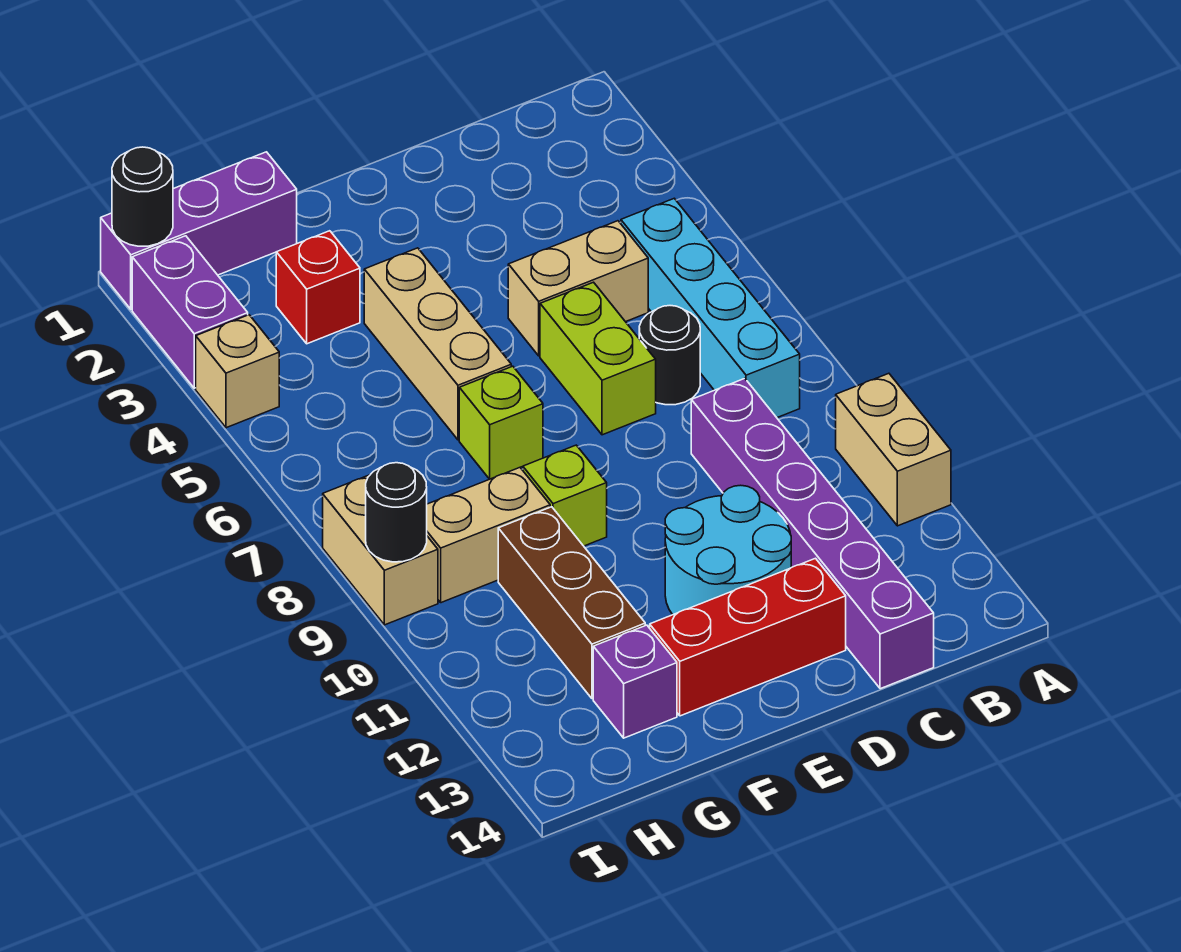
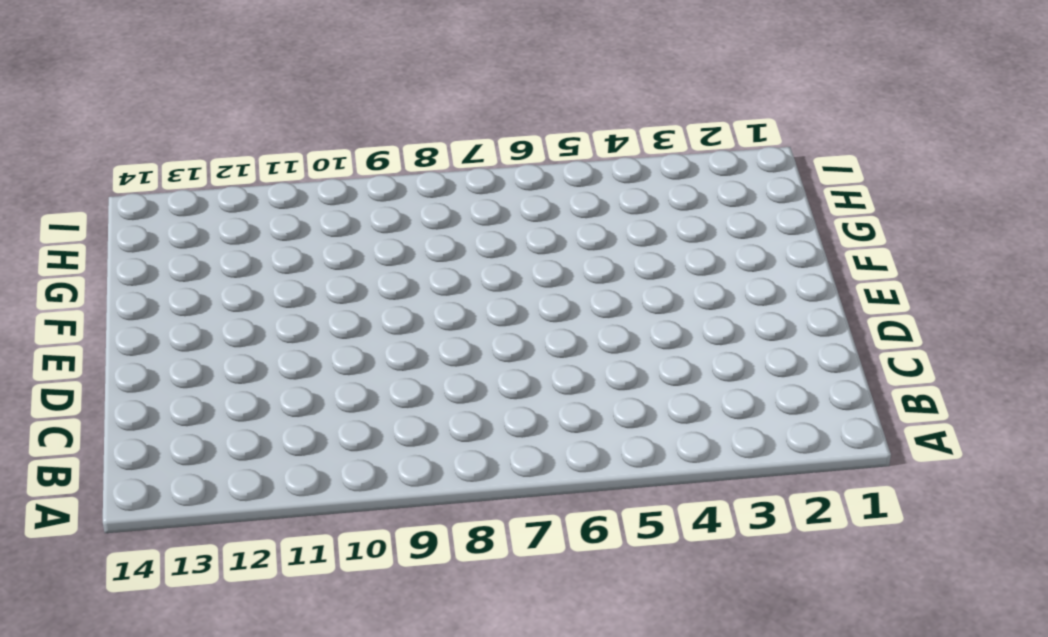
none -> tan brick A10:A11 level 1
none -> cyan brick B5:B8 level 1
none -> tan brick C5:D5 level 1

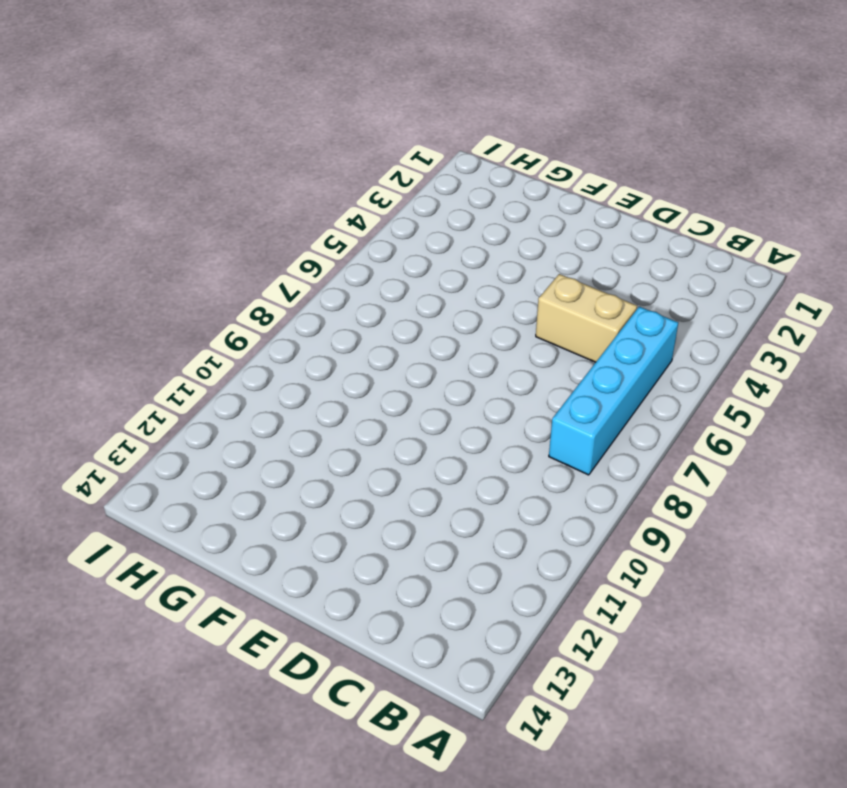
none -> tan brick A10:A11 level 1
none -> black round brick C7 level 1
none -> purple brick C9:C14 level 1

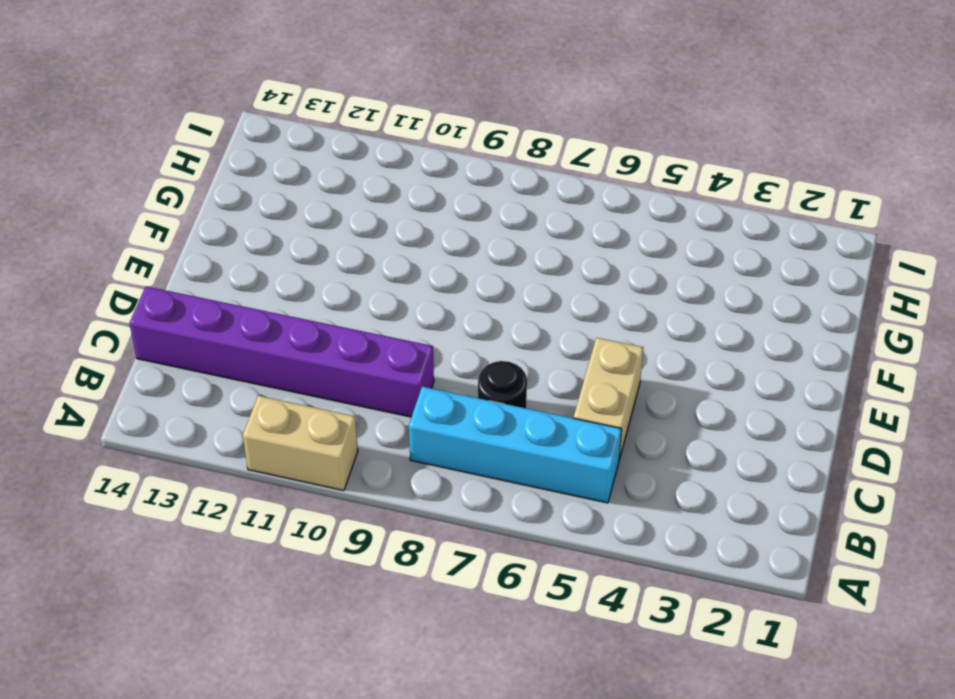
none -> lime brick D6:D7 level 1
none -> cyan round brick D11:E12 level 1
none -> red brick D13:F13 level 1

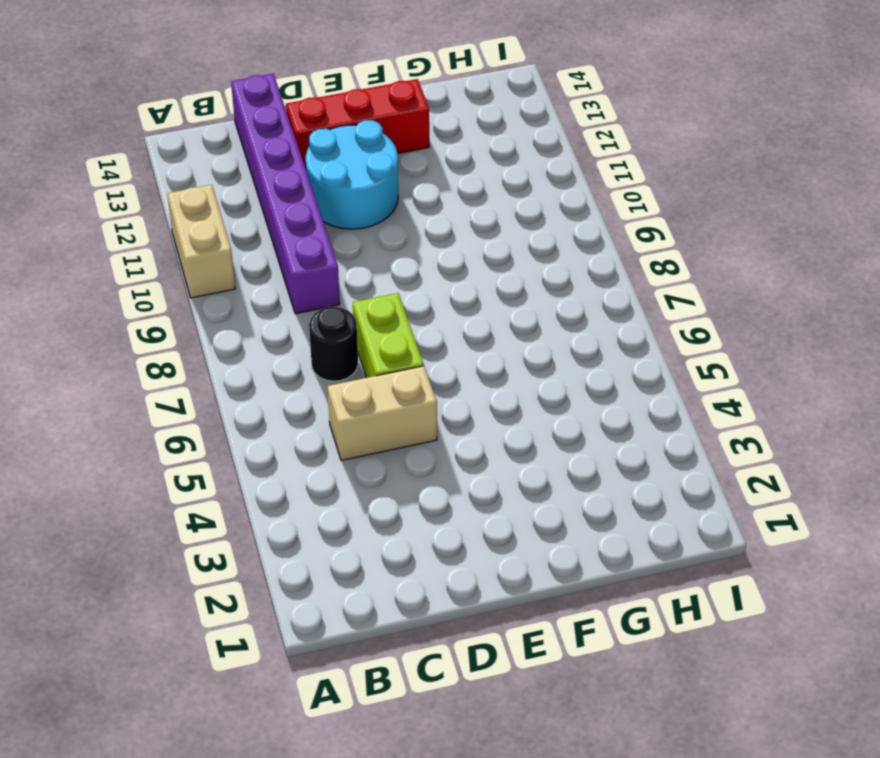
none -> cyan brick B5:B8 level 1
none -> tan brick F4:F6 level 1
none -> lime brick F7 level 1

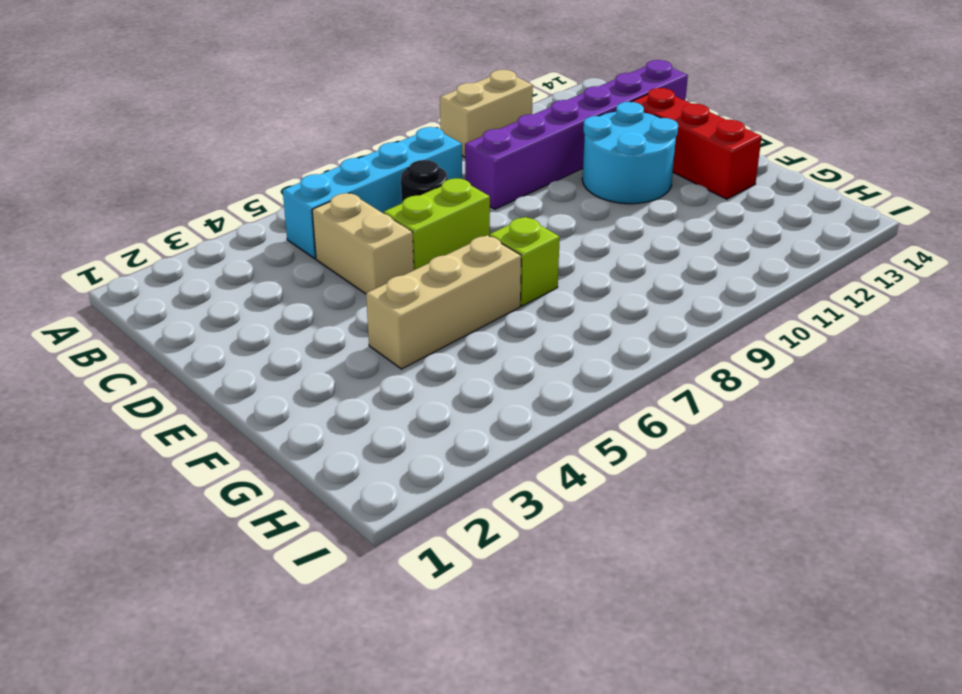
none -> lime brick F9 level 1
none -> purple brick G1:I1 level 1
none -> red brick G3 level 1

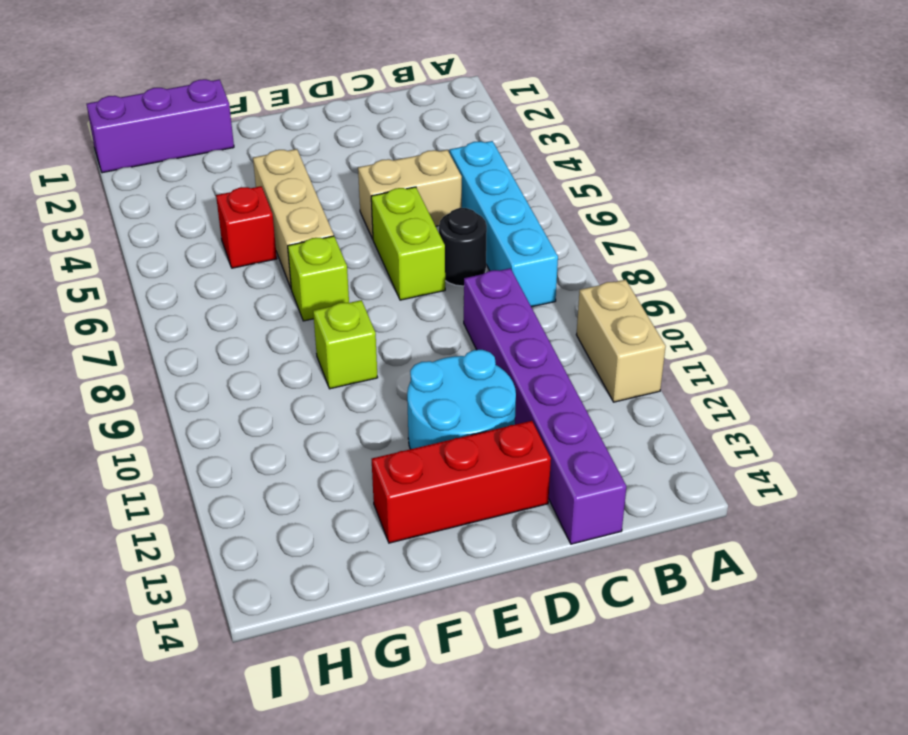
red brick G5 level 1 -> red brick G3 level 1
none -> tan brick G9:H9 level 1
none -> brown brick G10:G12 level 1
none -> purple brick G13 level 1

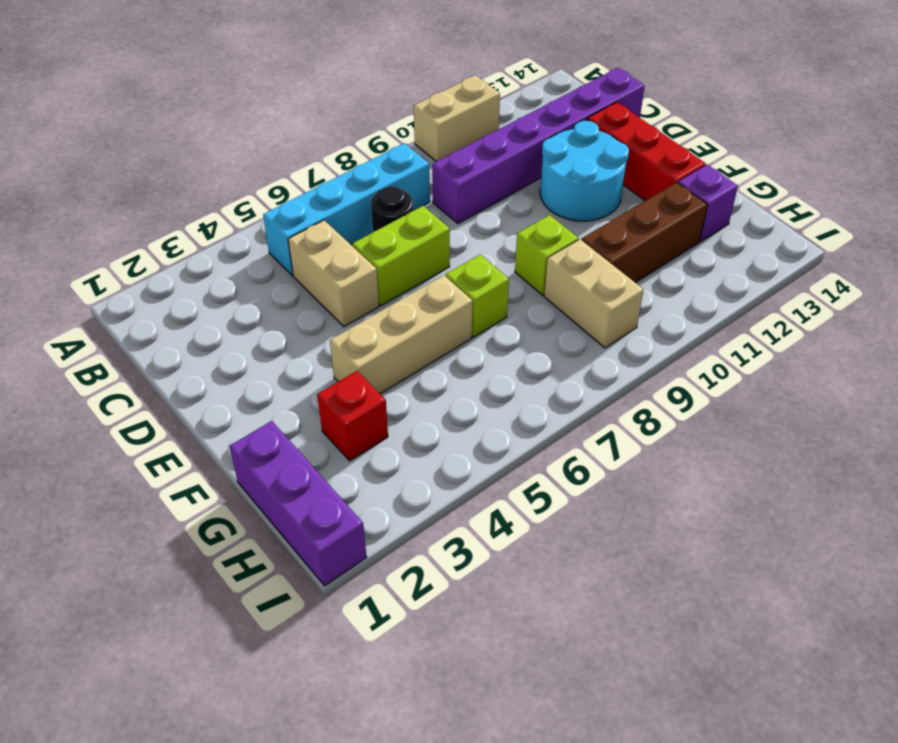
none -> purple brick I2:I3 level 1
none -> tan brick I4 level 1
none -> tan brick I8:I9 level 1

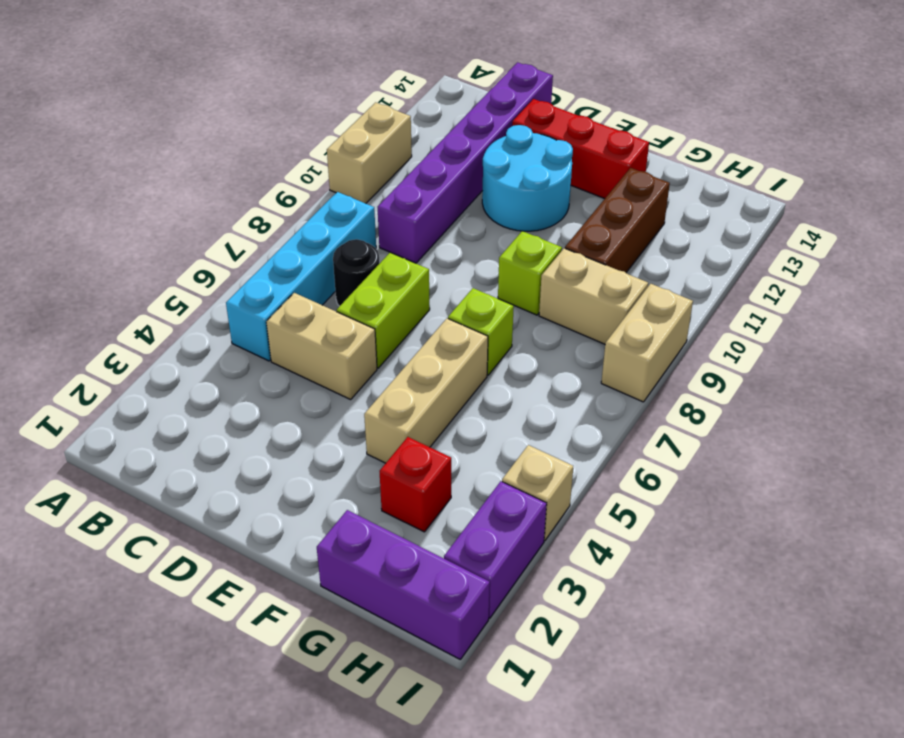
none -> purple brick G13 level 1
none -> black round brick I1 level 2
none -> black round brick I9 level 2

